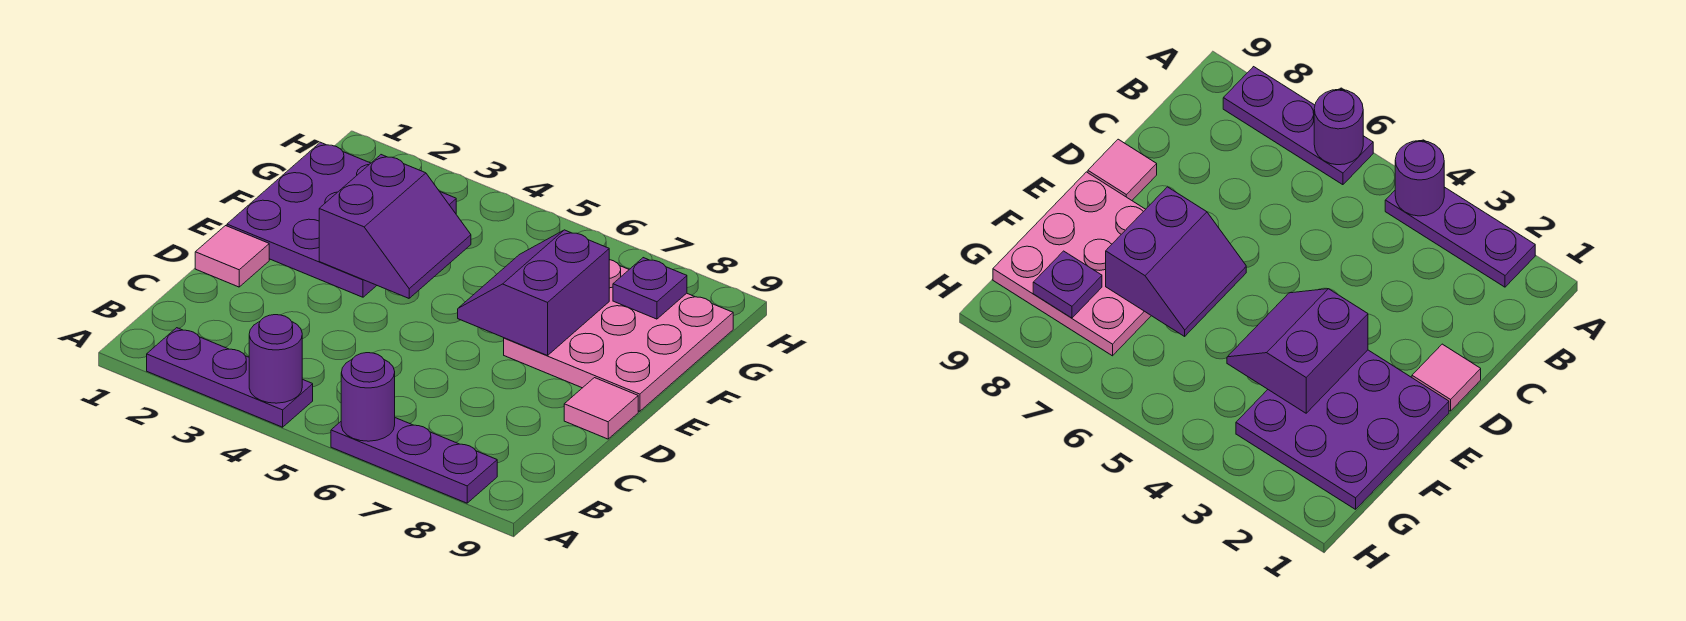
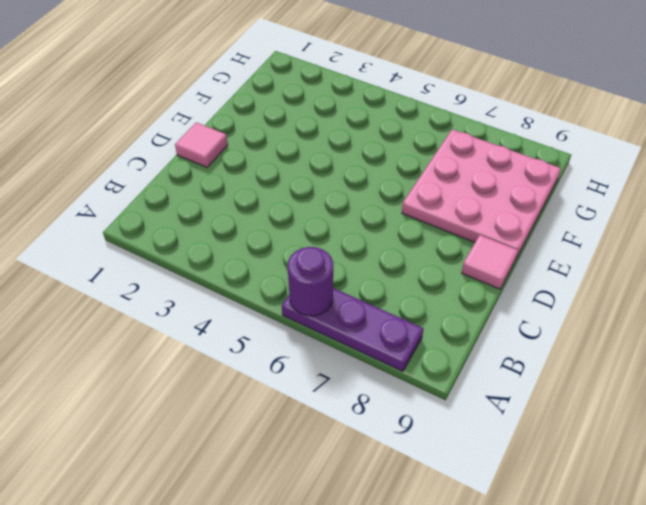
none -> purple plate A2:A4 level 1
none -> purple plate E1:G3 level 1

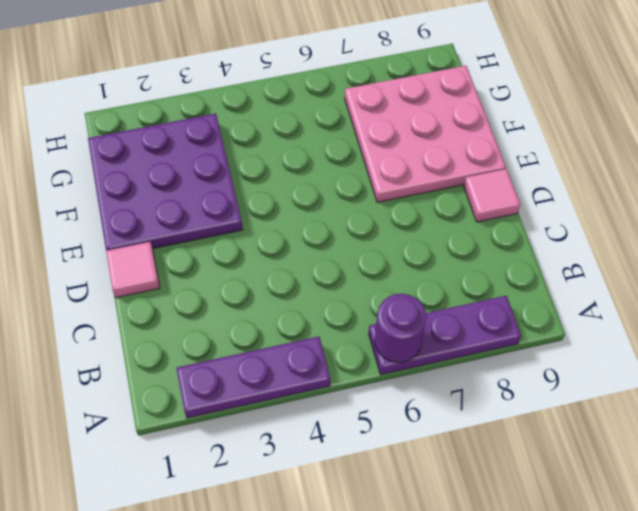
none -> purple round brick A4 level 2
none -> purple slope E3:F4 level 2 top 3

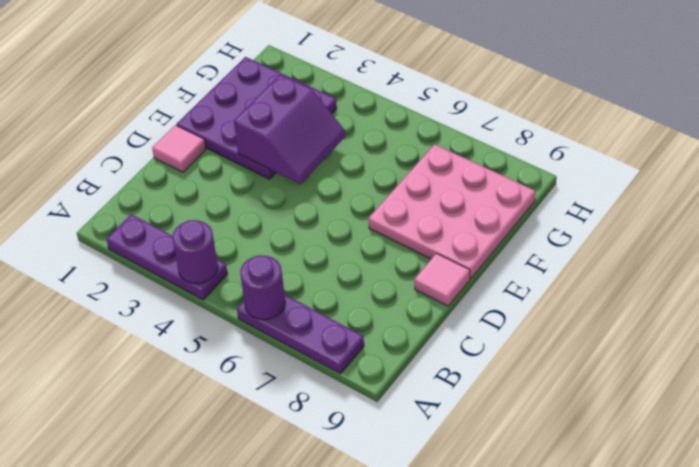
none -> purple slope E6:F7 level 2 top 7
none -> purple plate G8 level 2

